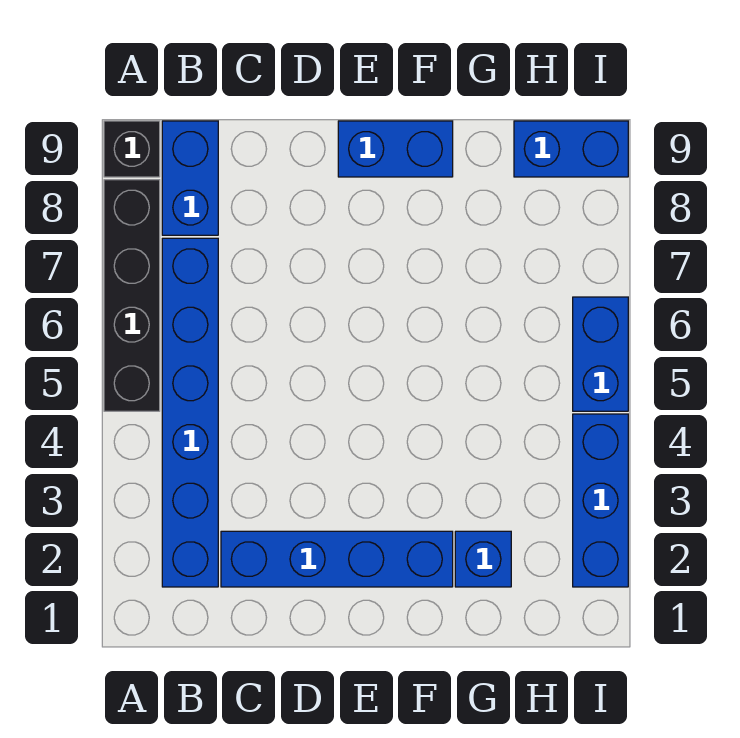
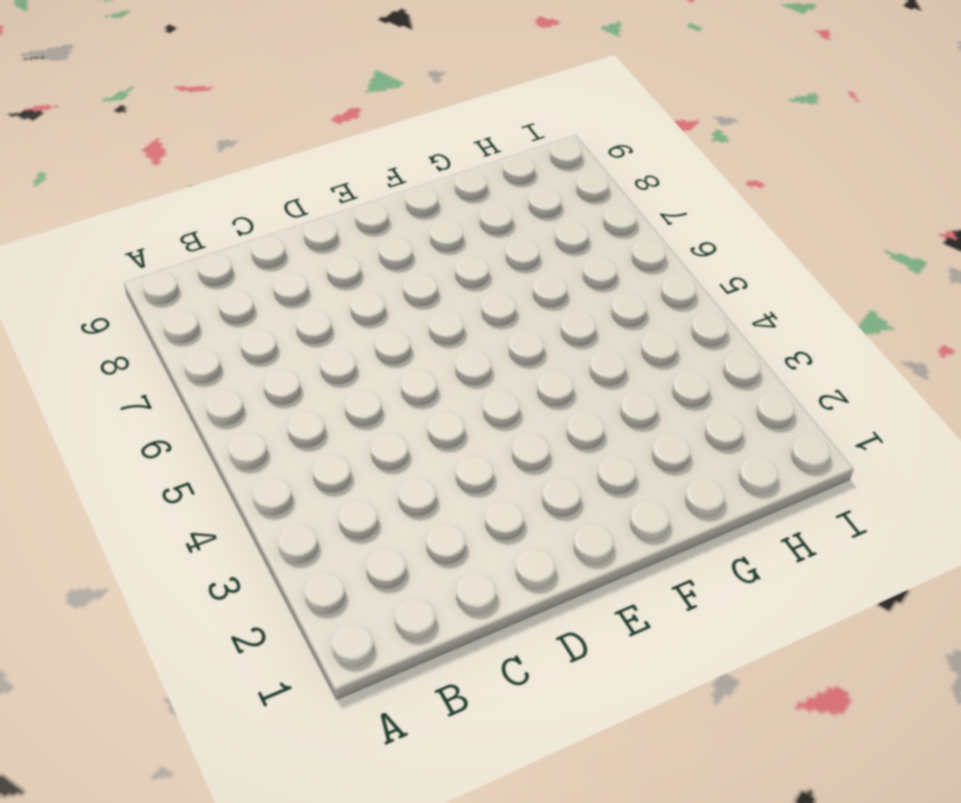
none -> black brick A5:A8 level 1
none -> black brick A9 level 1

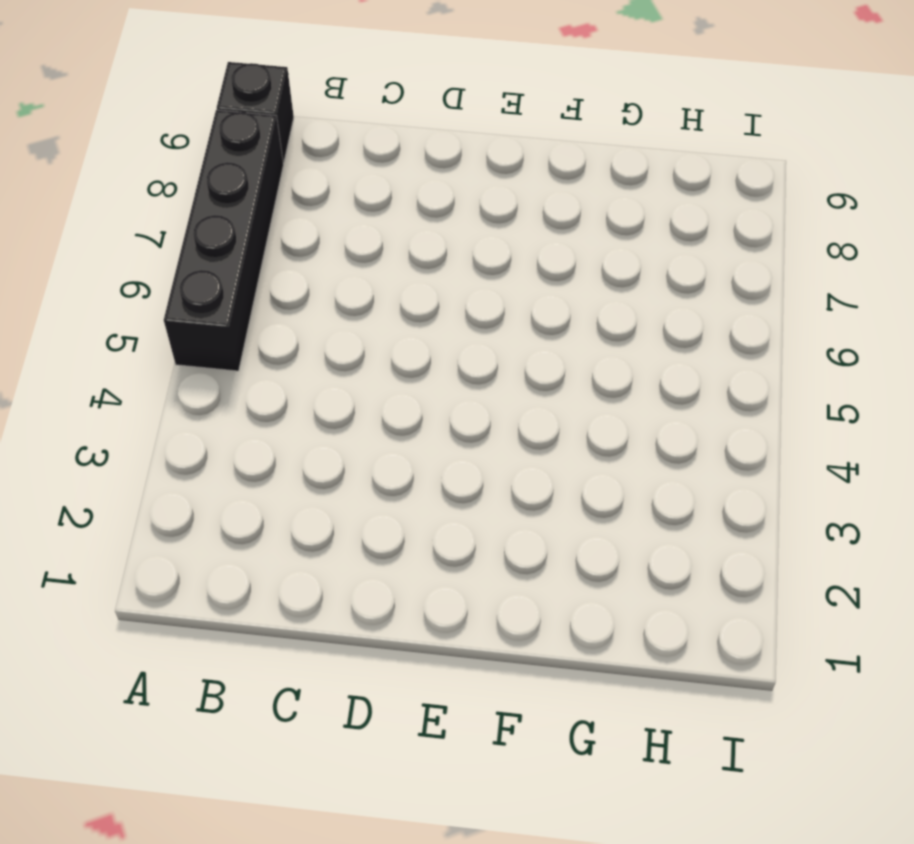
none -> blue brick B2:B7 level 1
none -> blue brick B8:B9 level 1

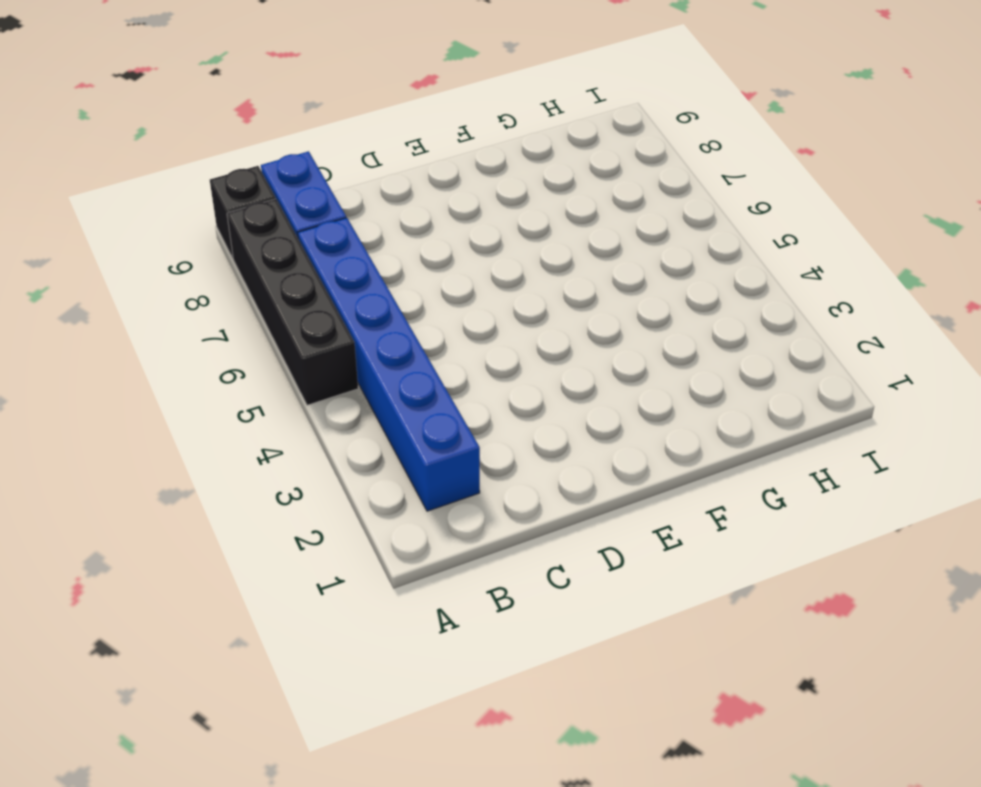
none -> blue brick C2:F2 level 1
none -> blue brick E9:F9 level 1

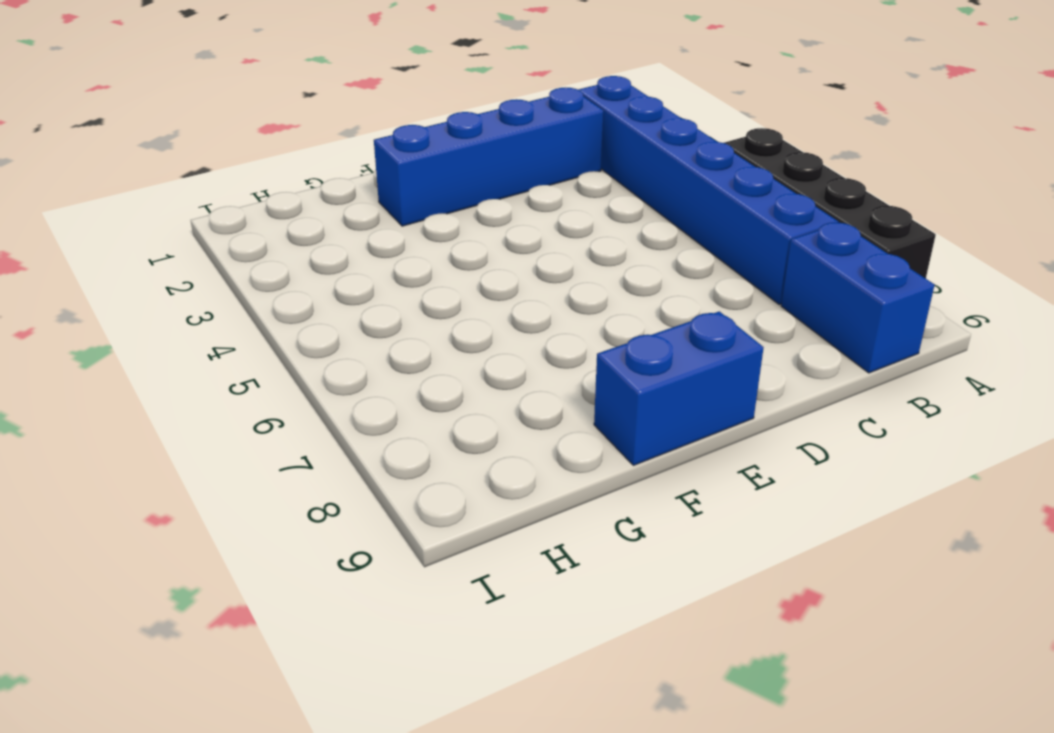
none -> black brick A9 level 1
none -> blue brick G2 level 1

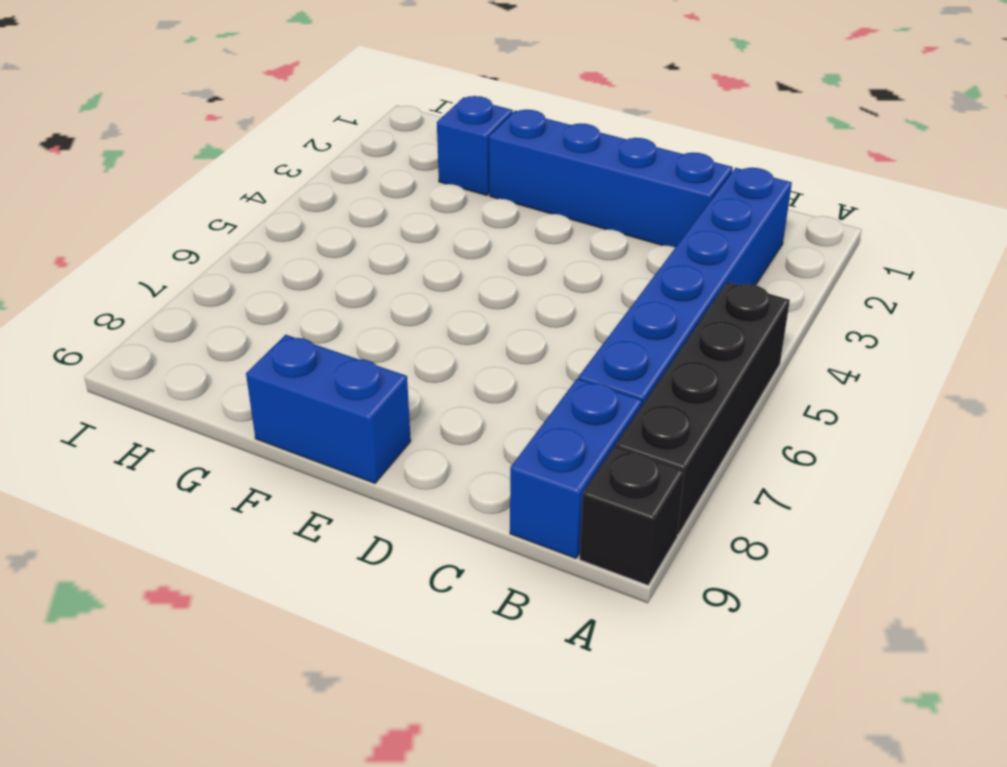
none -> blue brick H9:I9 level 1
none -> blue brick I2:I4 level 1

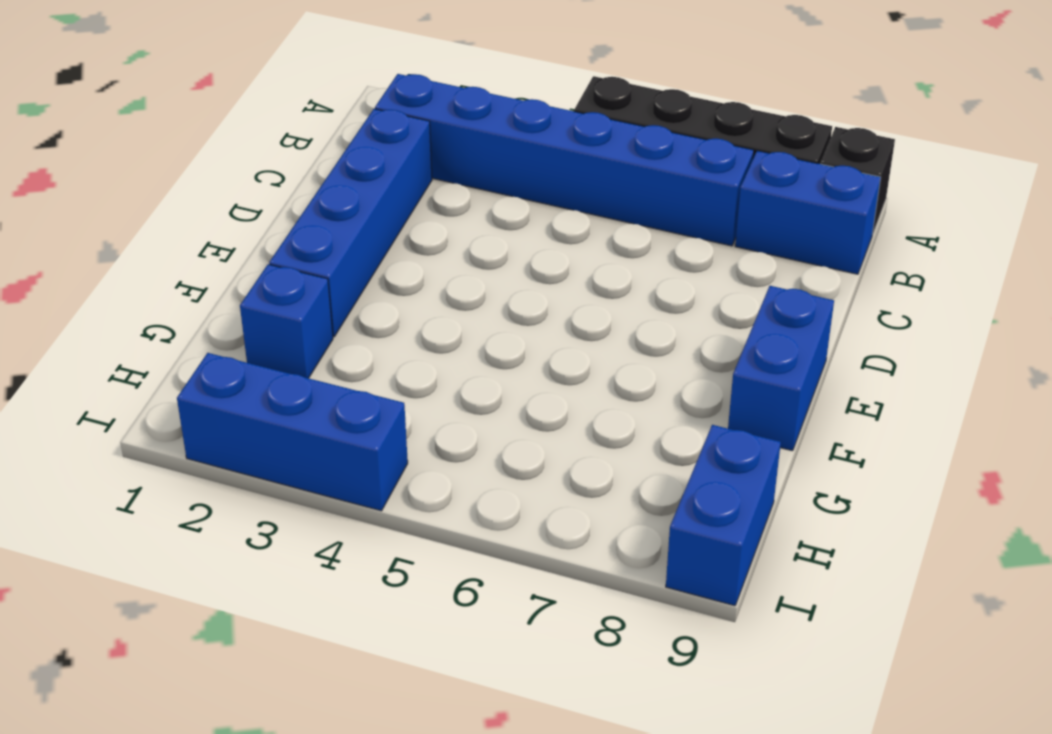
none -> blue brick I5:I6 level 1

